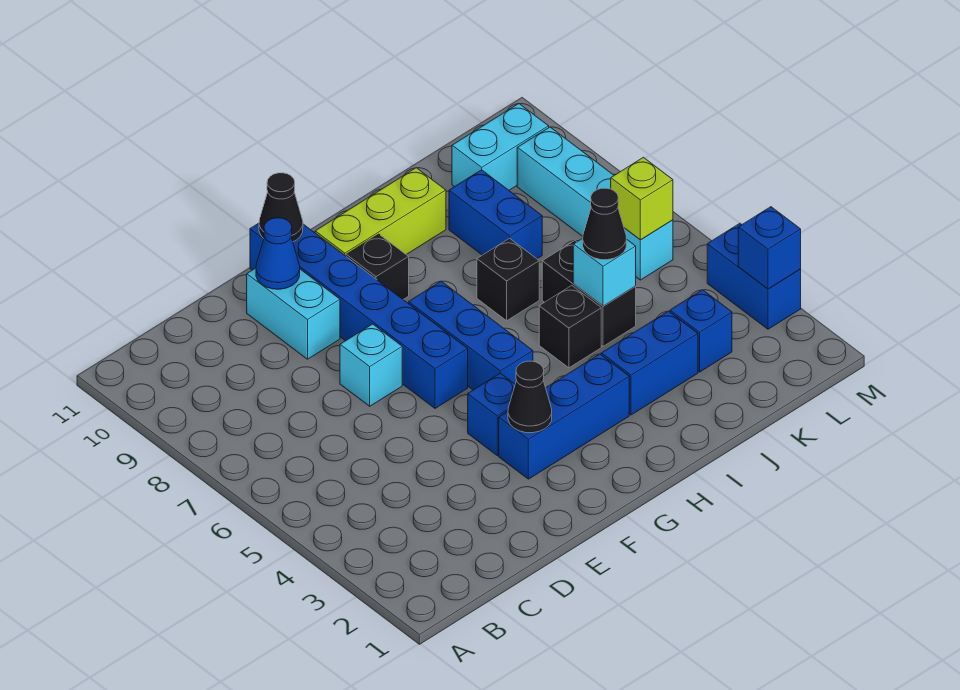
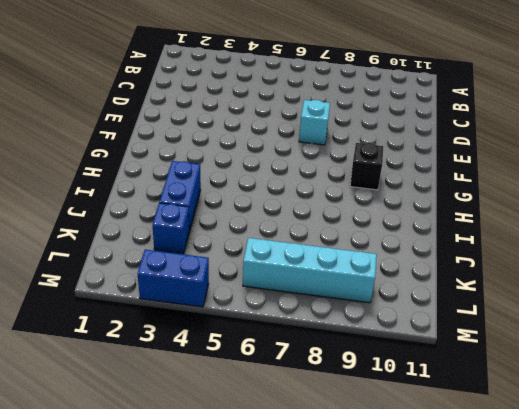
none -> cyan brick E9:E10 level 1
none -> blue brick F3:H3 level 1
none -> blue brick F4 level 1

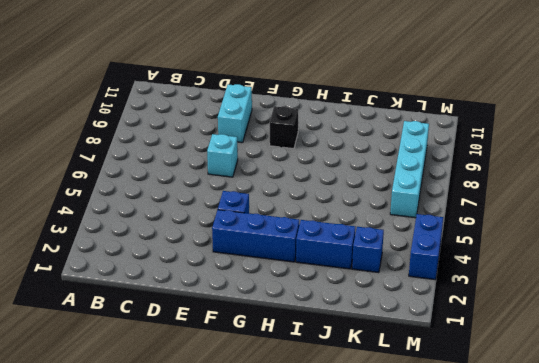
none -> blue brick F6:F11 level 1
none -> blue brick G5:G7 level 1
none -> lime brick G10:I10 level 1

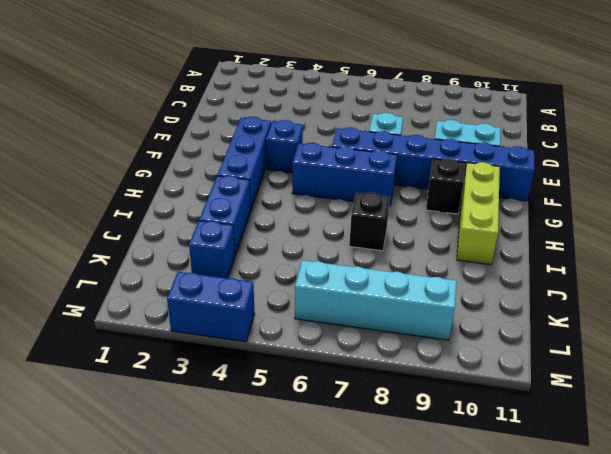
none -> black brick I5 level 1
none -> black brick J5:J6 level 1
none -> blue brick J8:J9 level 1

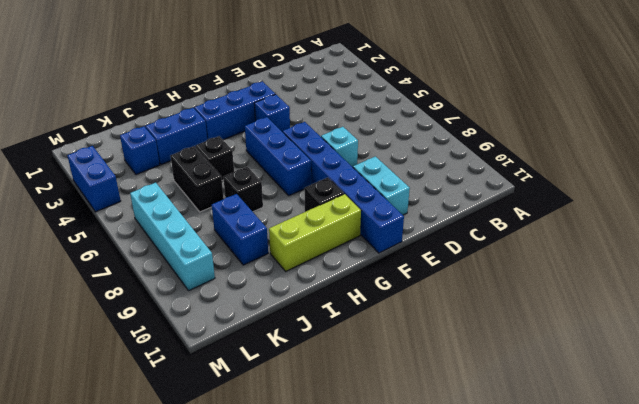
none -> cyan brick K10:L10 level 1
none -> blue cone E10 level 2
none -> black cone F3 level 2

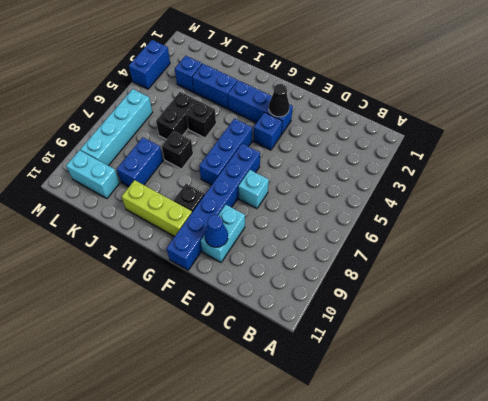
none -> black cone F11 level 2
none -> cyan brick J5 level 2
none -> lime brick L6 level 2

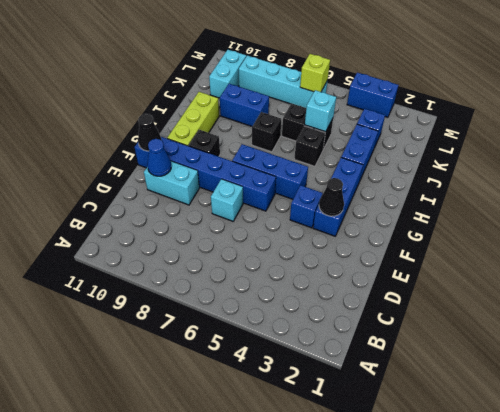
none -> blue brick M3 level 2
none -> black cone J5 level 3

